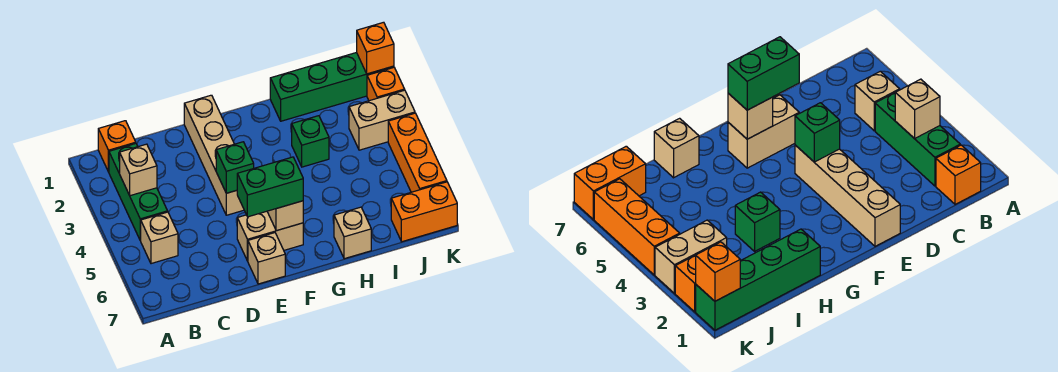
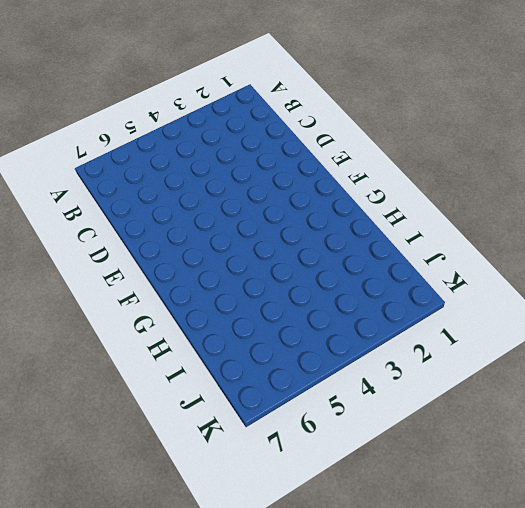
none -> orange brick B1 level 1
none -> green brick B2:B4 level 1
none -> tan brick B5 level 1

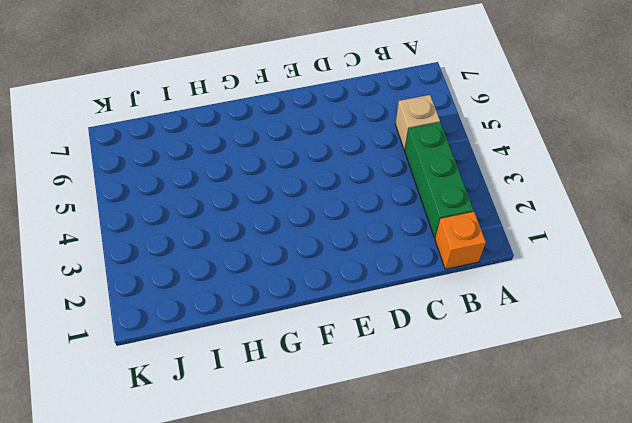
none -> tan brick E1:E4 level 1
none -> tan brick E6:F6 level 1
none -> tan brick E7 level 1

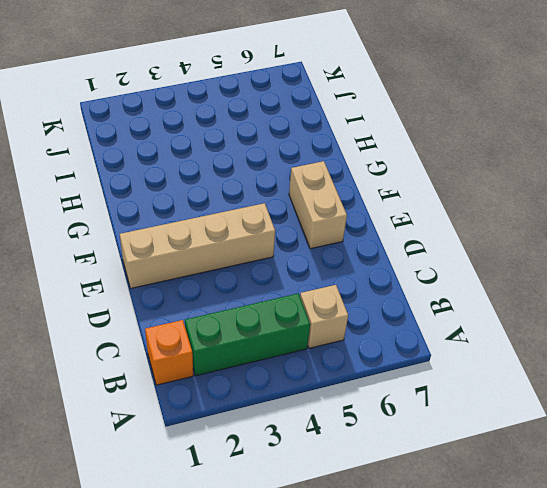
none -> tan brick E7 level 1
none -> green brick H1:K1 level 1
none -> green brick H3 level 1

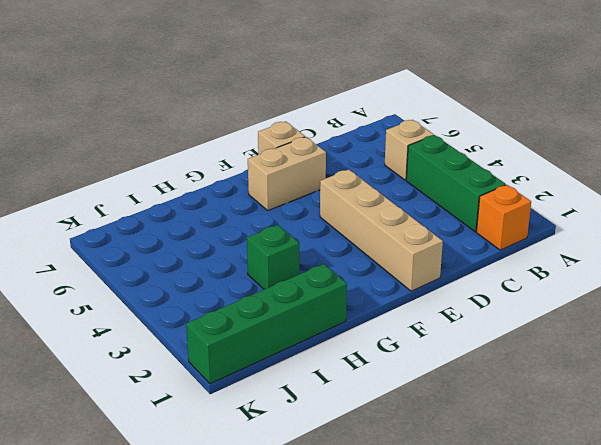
none -> tan brick H7 level 1
none -> tan brick J3:K3 level 1
none -> orange brick J7:K7 level 1

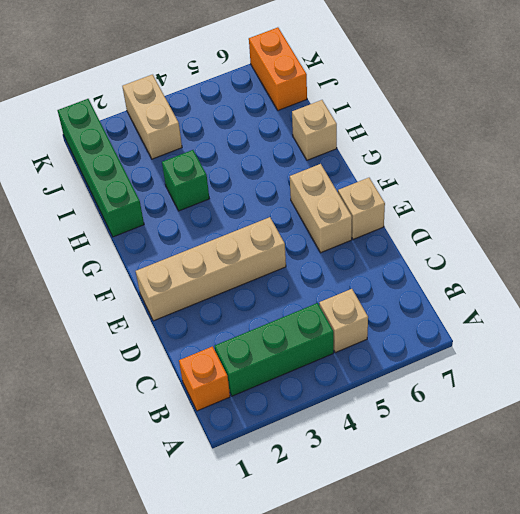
none -> orange brick K2 level 1
none -> orange brick K4:K6 level 1
none -> tan brick B3 level 2

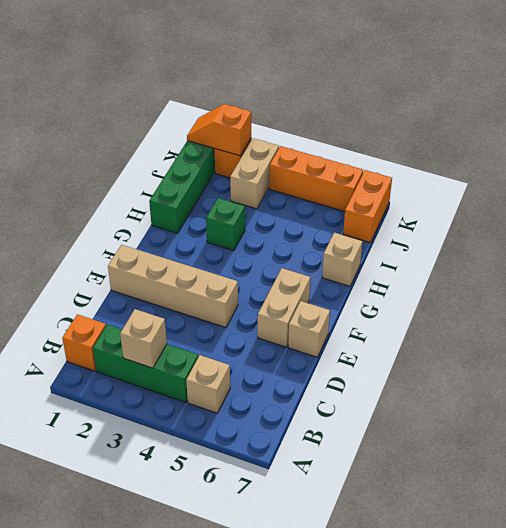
orange slope K1:K2 level 2 top 2 -> orange brick K1 level 2
none -> green brick E4 level 2
none -> tan brick F6 level 2
none -> green brick E6:F6 level 3

